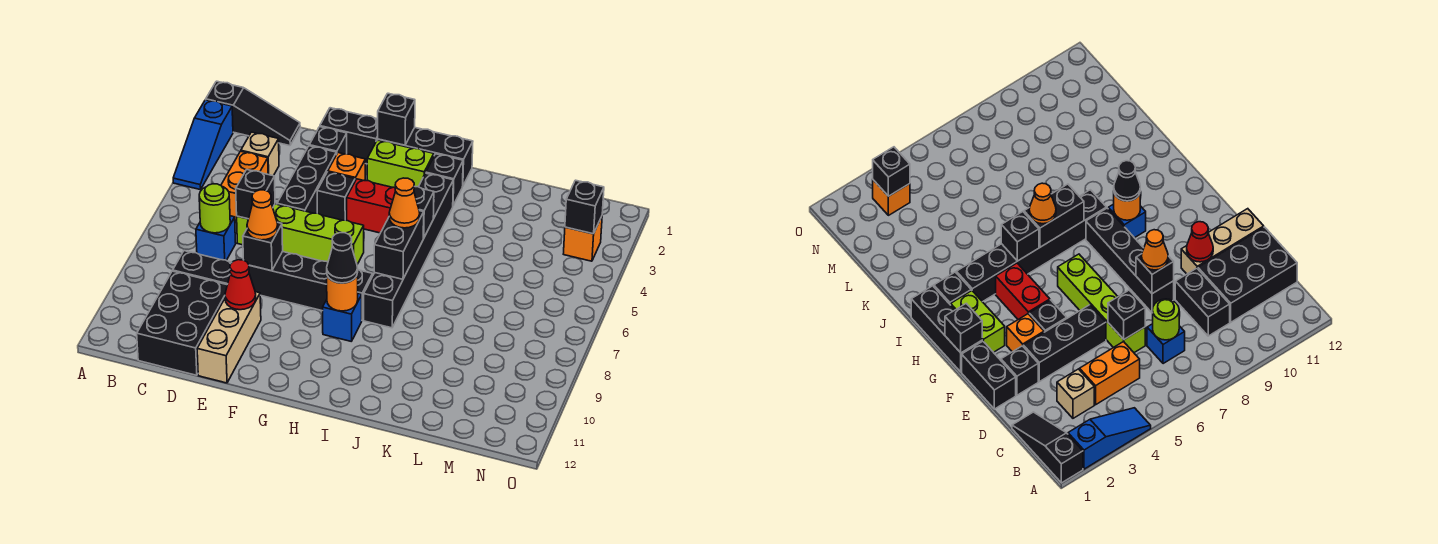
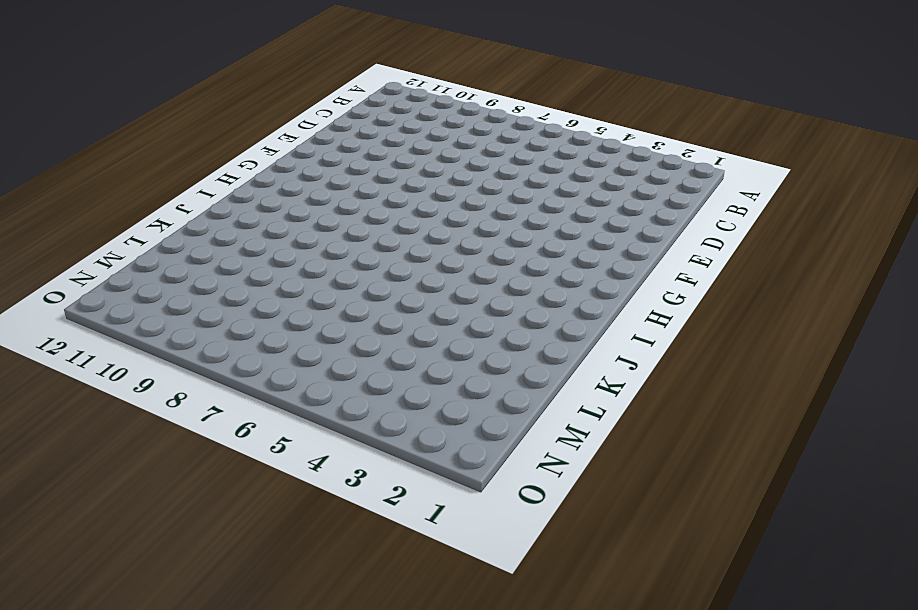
none -> black slope A1:C1 level 1 top A
none -> blue slope A2:A4 level 1 top 2
none -> tan brick C3 level 1
none -> orange brick C4:C5 level 1

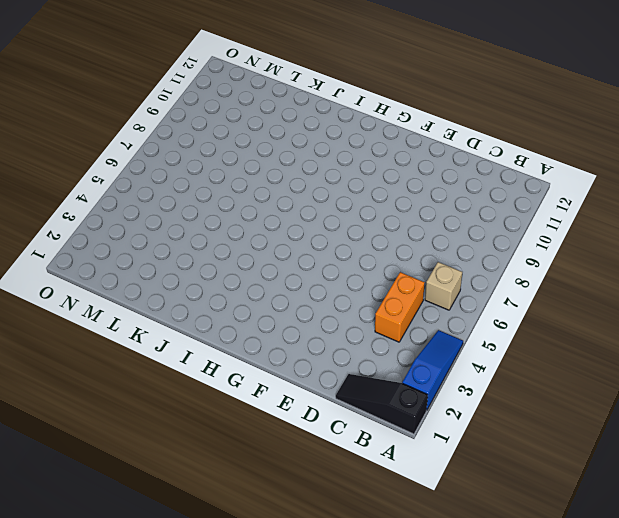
tan brick B6 level 1 -> tan brick C3 level 1
none -> blue brick C7 level 1
none -> black brick C9:D9 level 1
none -> black brick C10:D12 level 1
none -> lime brick D6:G6 level 1

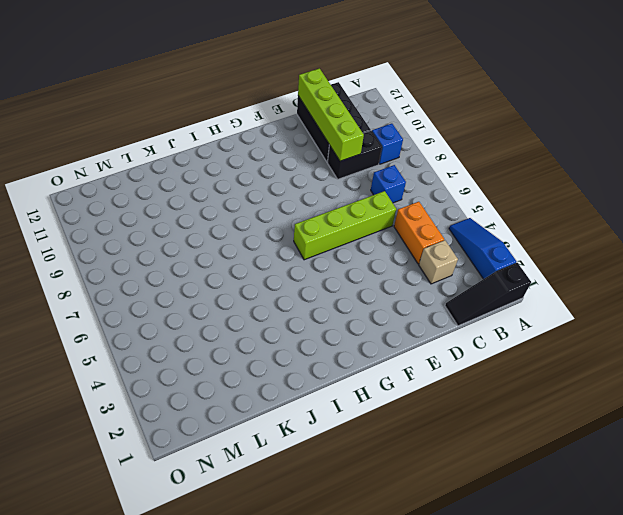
blue brick B9 level 1 -> blue brick H9 level 1
lime brick D9:D12 level 2 -> none
none -> black brick E1:F1 level 1
none -> black brick E2 level 1
none -> black brick E3:E5 level 1
none -> black brick E8:H8 level 1

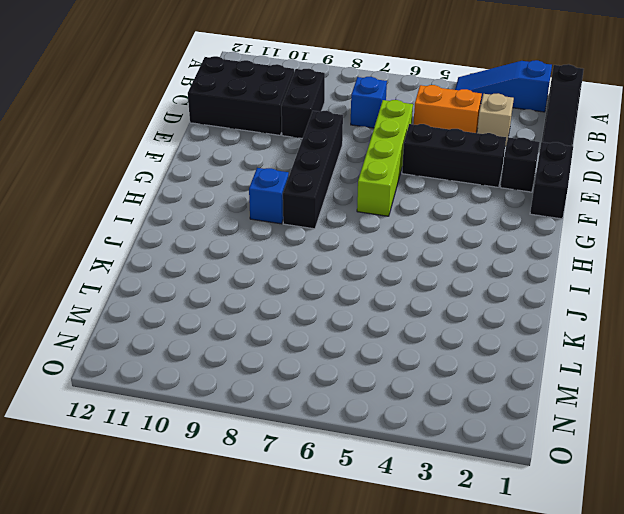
none -> tan brick E10:E12 level 1
none -> orange brick F3 level 1
none -> black brick F4 level 1
none -> black brick G1:I1 level 1

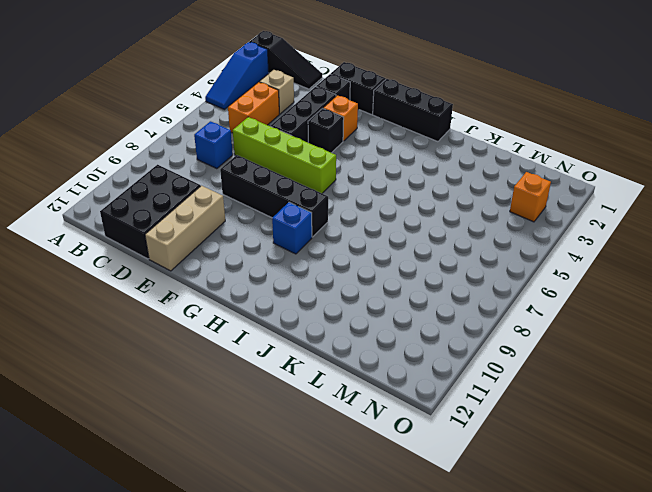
none -> black brick C9:D9 level 1
none -> lime brick G2:H2 level 1
none -> red brick G4:H4 level 1
none -> black brick I2 level 1

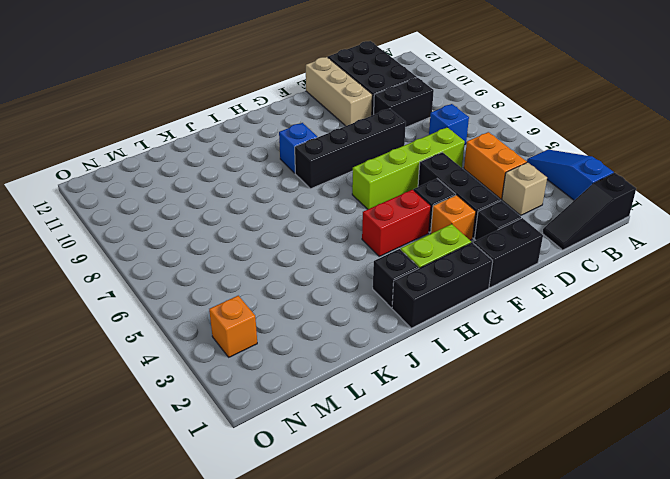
none -> black brick I3:I8 level 1
none -> lime round brick C7 level 2
none -> black brick D6 level 2
none -> black brick E8 level 2

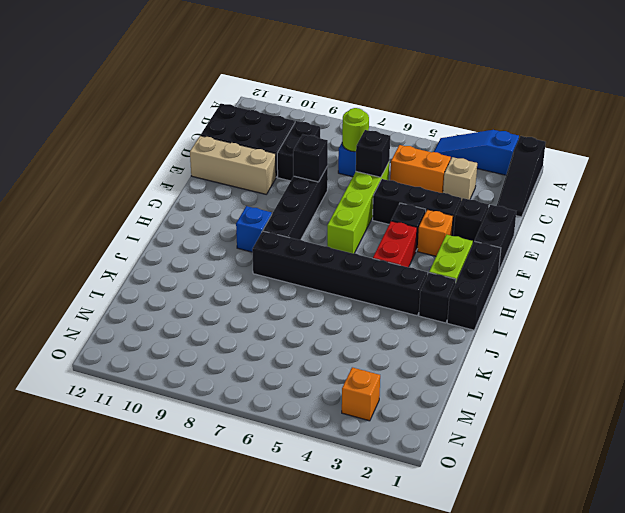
none -> red cone E10 level 2
none -> black brick G1 level 2
none -> orange round brick H9 level 2
none -> black brick I5 level 2

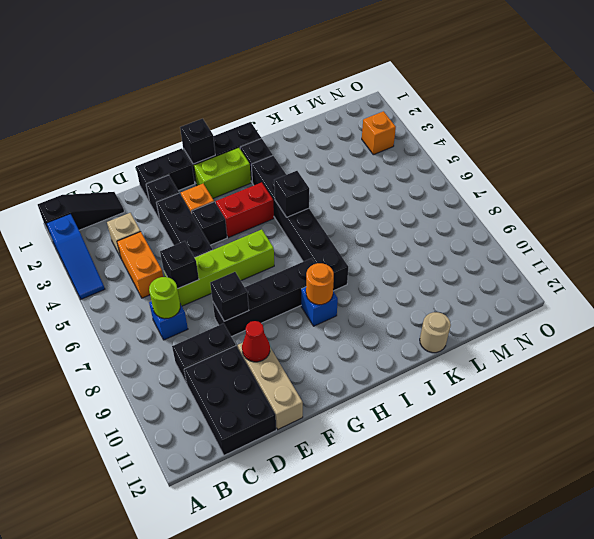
tan round brick K12 level 1 -> none
none -> black brick I6:I7 level 2
none -> black brick N3 level 2
none -> orange cone E8 level 3
none -> black cone H9 level 3

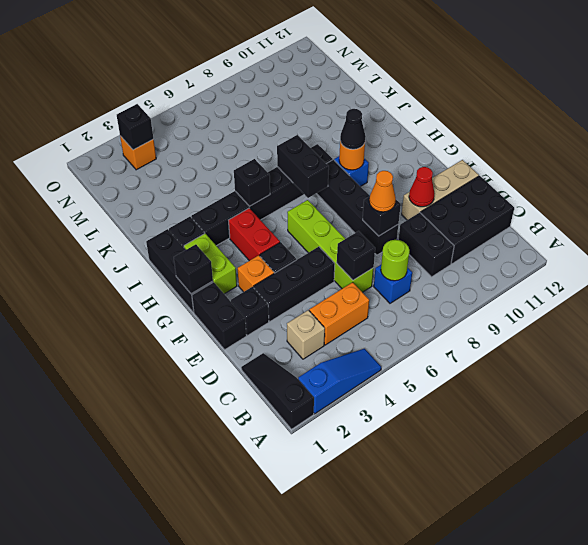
black brick H7:I7 level 2 -> black brick I6:I7 level 2
none -> orange cone I6 level 3

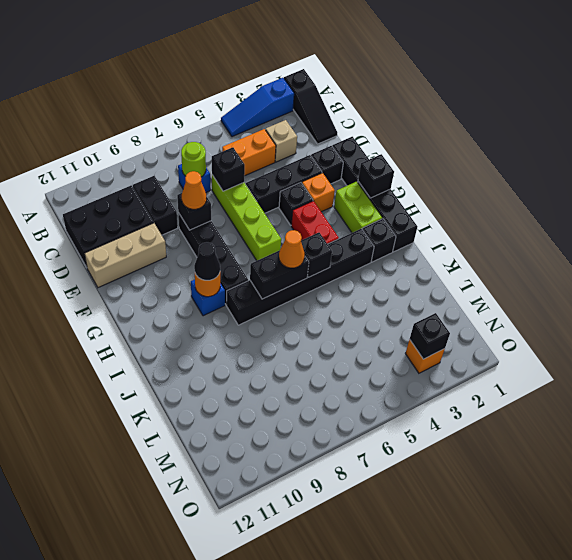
none -> red cone E10 level 2

